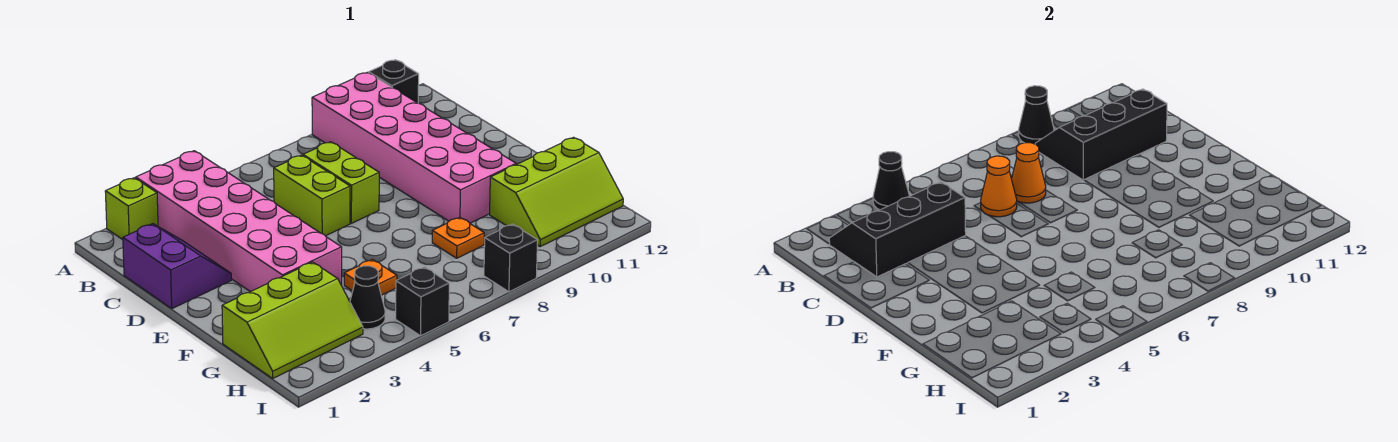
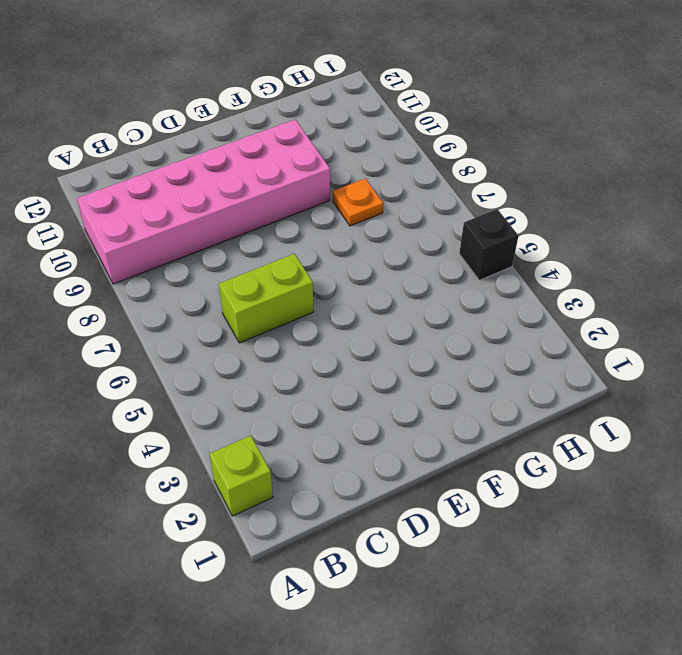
none -> pink brick A3:F4 level 1
none -> black brick A11 level 1
none -> purple slope C1:D2 level 1 top 1

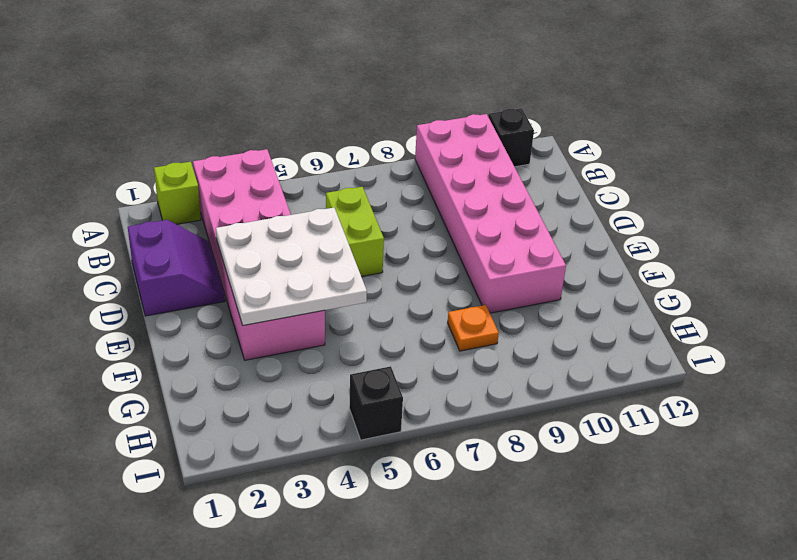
white plate D3:F5 level 2 -> none
none -> lime brick C7:D7 level 1
none -> lime slope G1:H3 level 1 top G
none -> orange plate G5 level 1

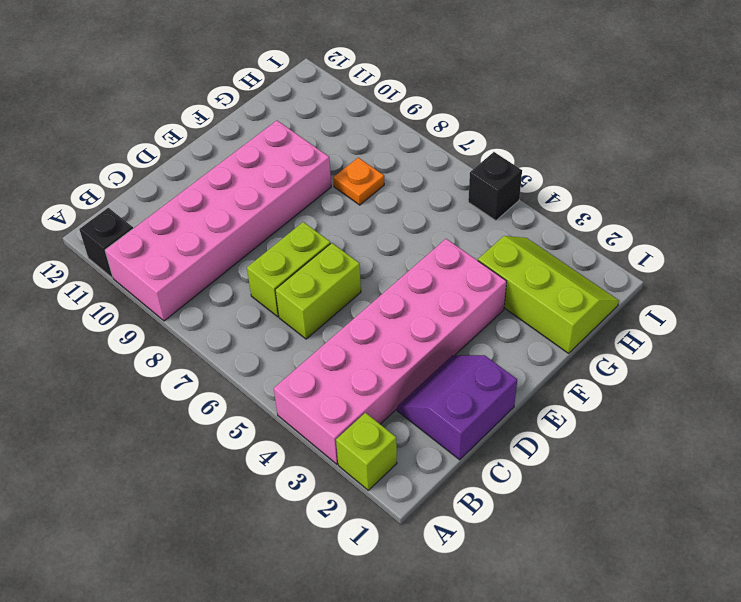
none -> orange plate G5 level 1
none -> lime slope G10:H12 level 1 top G
none -> black cone H4 level 1

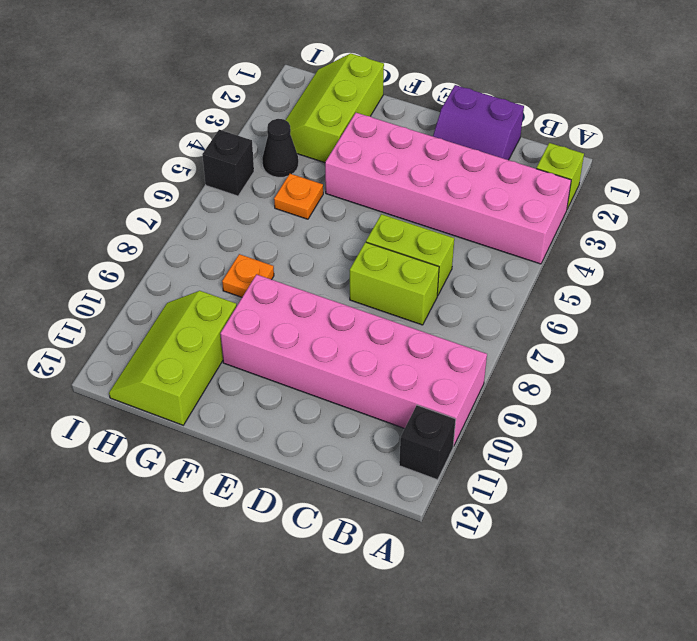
none -> black brick I8 level 1
none -> black cone A4 level 2
none -> black cone A9 level 2

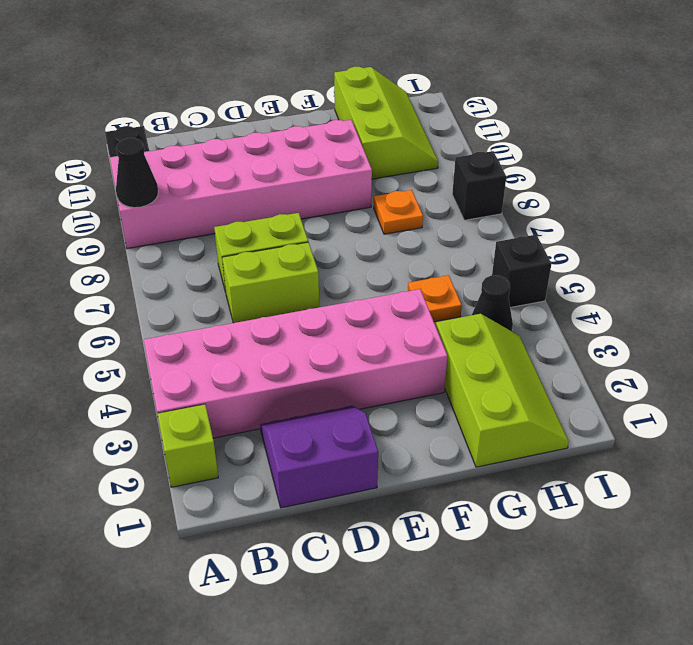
none -> black cone A4 level 2
none -> black slope B2:C4 level 2 top C
none -> black slope B9:C11 level 2 top C

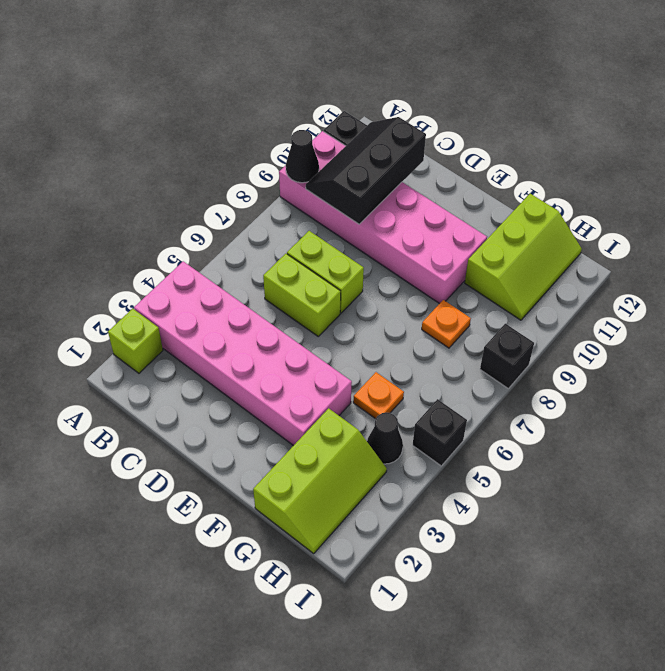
none -> purple slope C1:D2 level 1 top 1
none -> black cone A4 level 2
none -> black slope B2:C4 level 2 top C

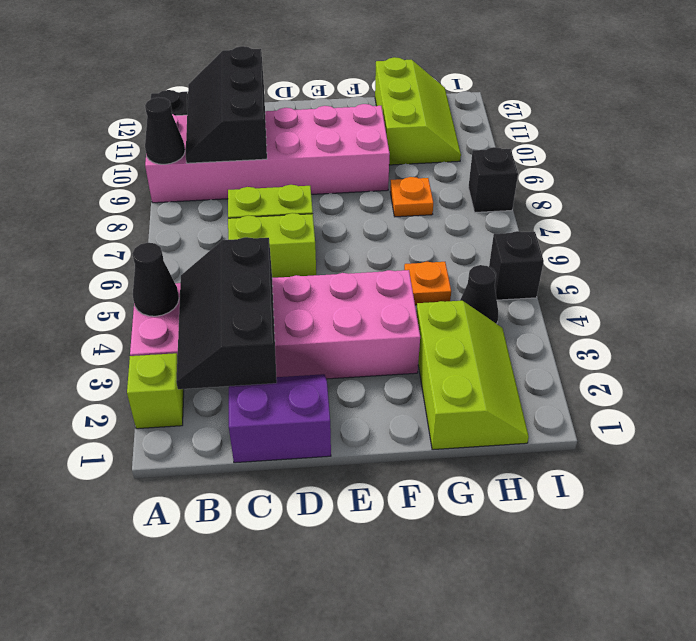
none -> orange cone C6 level 2
none -> orange cone C7 level 2

